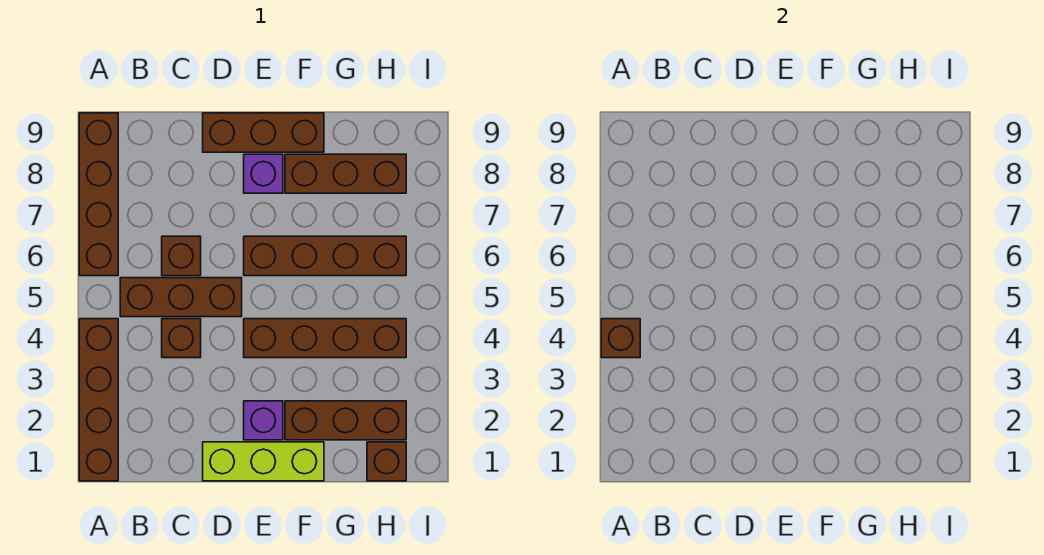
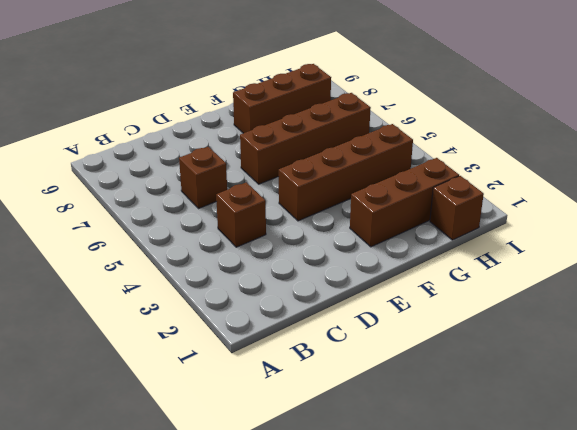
none -> brown brick A1:A4 level 1
none -> brown brick A6:A9 level 1
none -> brown brick B5:D5 level 1

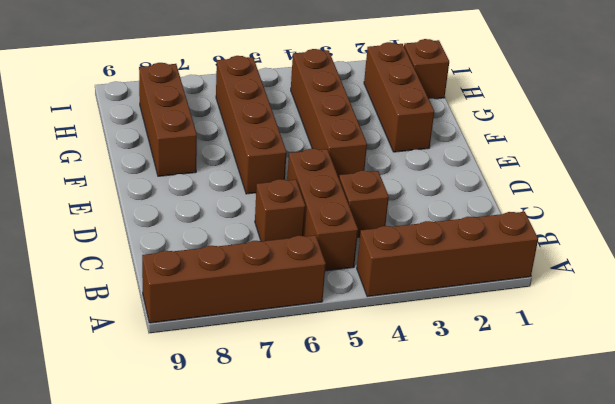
none -> lime brick D1:F1 level 1
none -> brown brick D9:F9 level 1
none -> purple brick E2 level 1

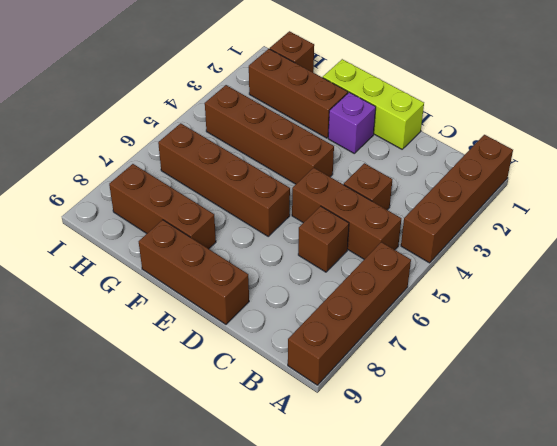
none -> purple brick E8 level 1
none -> brown brick A4 level 2

